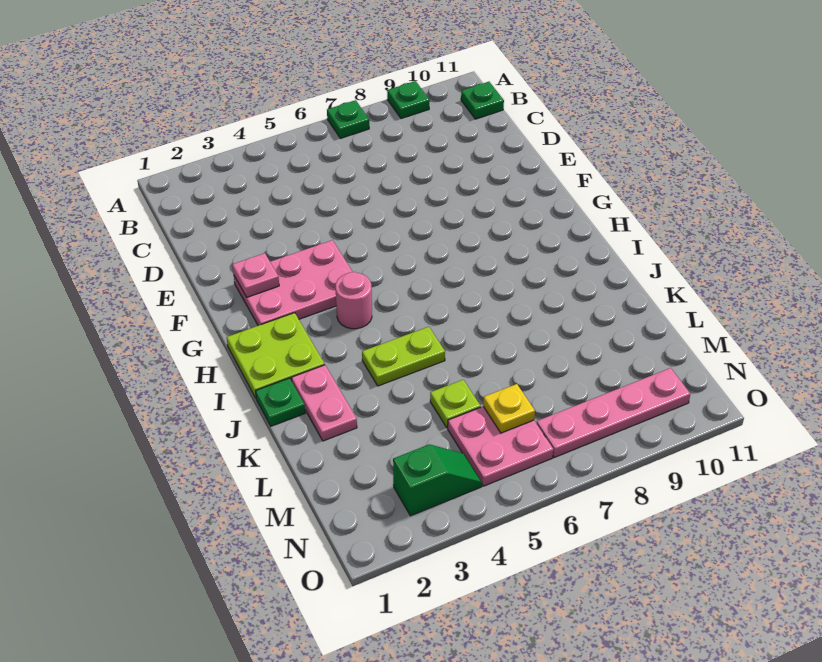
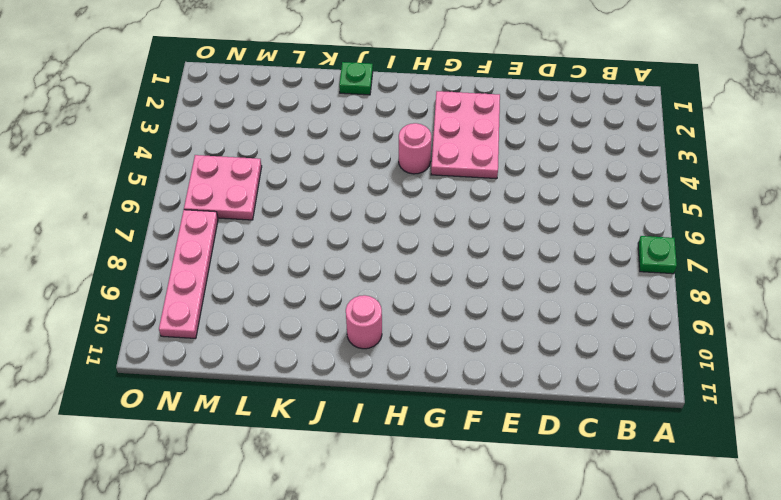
pink round brick I10 level 1 -> none
none -> green plate A9 level 1
none -> green plate B11 level 1
none -> lime plate H1:I2 level 1

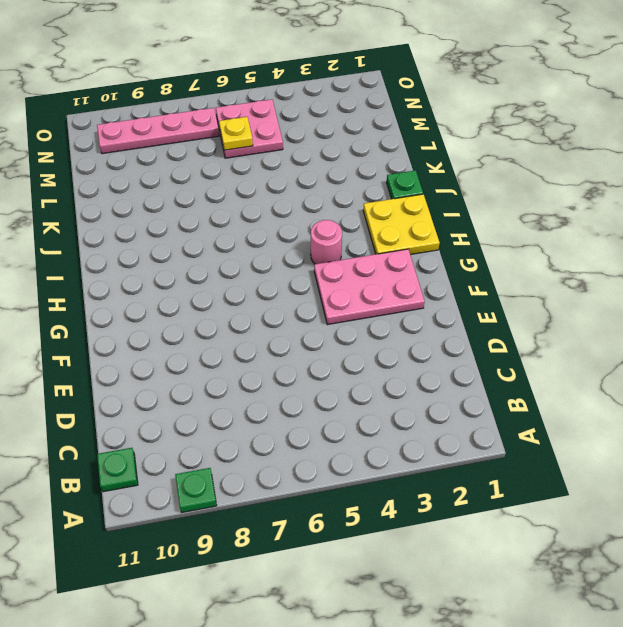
yellow plate H1:I2 level 1 -> lime plate H1:I2 level 1
none -> green plate A7 level 1
none -> pink plate J2:K2 level 1
none -> lime plate J4:J5 level 1

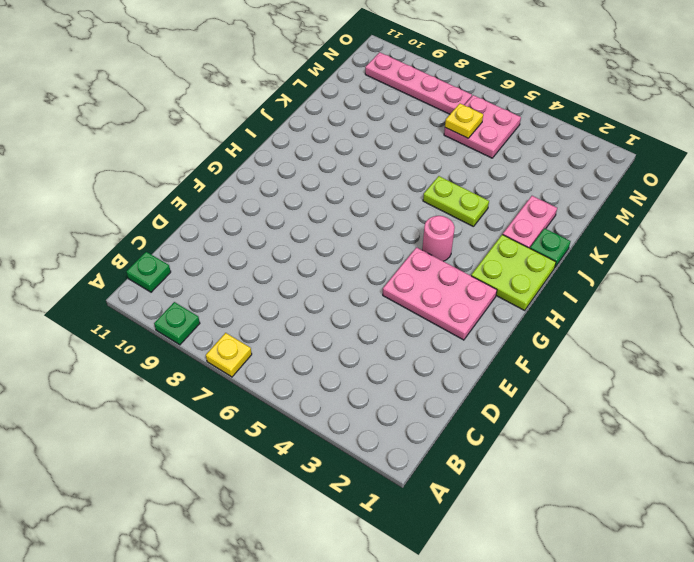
yellow plate A7 level 1 -> green plate A7 level 1
none -> lime plate L5 level 1
none -> green slope N3:N4 level 1 top 3
none -> pink plate F2 level 2

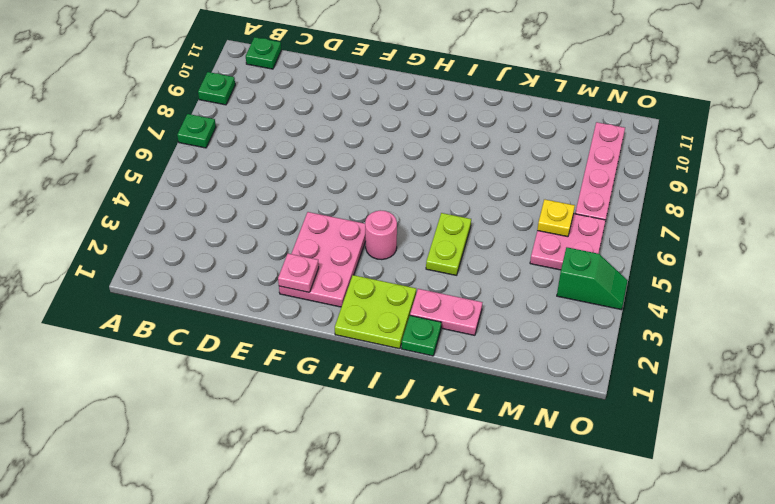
green slope N4:O4 level 1 top N -> green slope N3:N4 level 1 top 3
none -> lime plate L5 level 1

